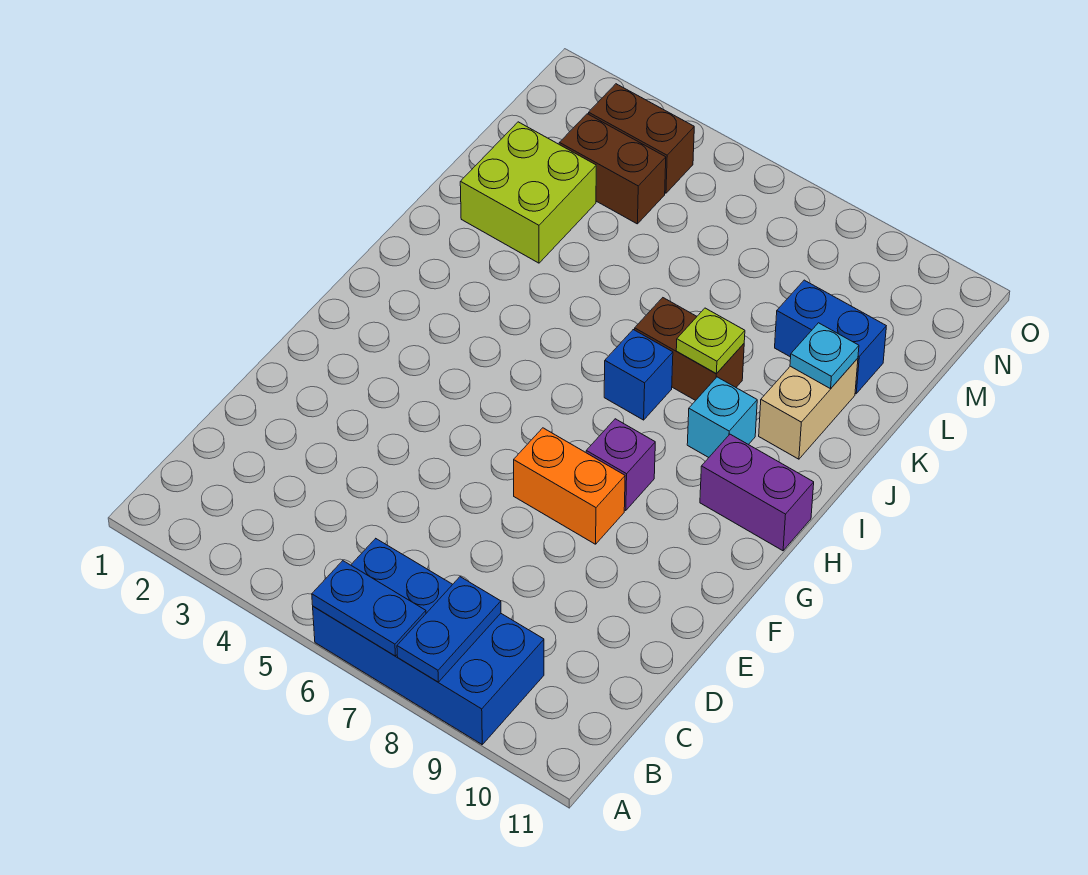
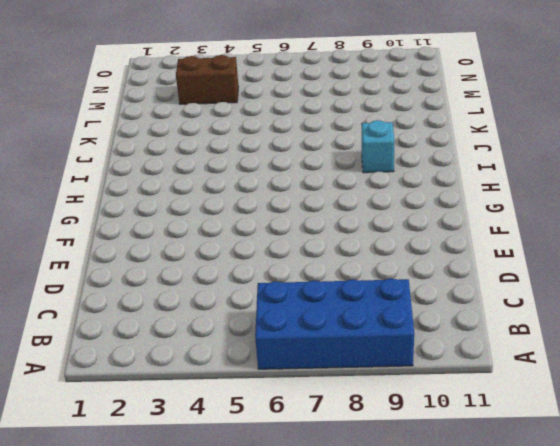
none -> orange brick F7:F8 level 1
none -> purple brick G8 level 1
none -> purple brick H10:H11 level 1

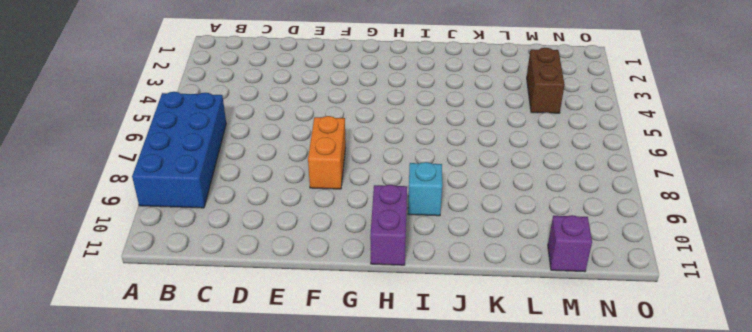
purple brick M11 level 1 -> purple brick G8 level 1
none -> blue brick I7 level 1
none -> brown brick J7:J8 level 1
none -> tan brick J10:K10 level 1

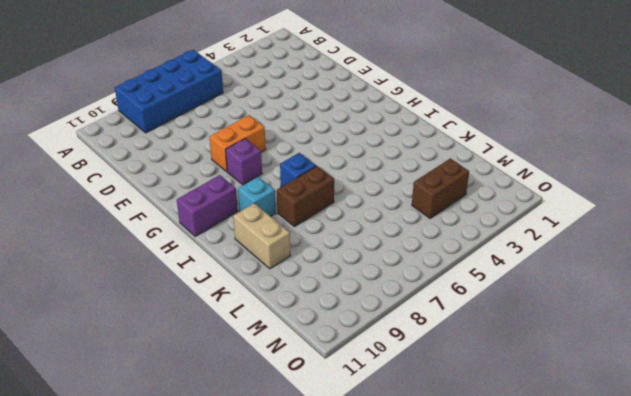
none -> lime brick K2:L3 level 1
none -> blue brick L9:L10 level 1
none -> brown brick N3:N4 level 1

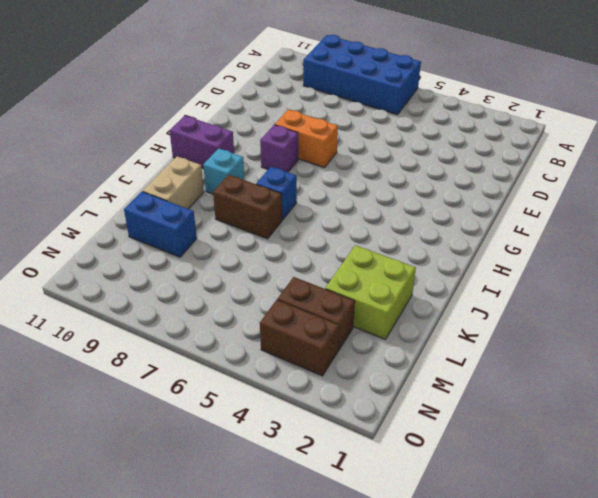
none -> blue plate A6:A7 level 2
none -> blue plate A8:B8 level 2
none -> lime plate J8 level 2

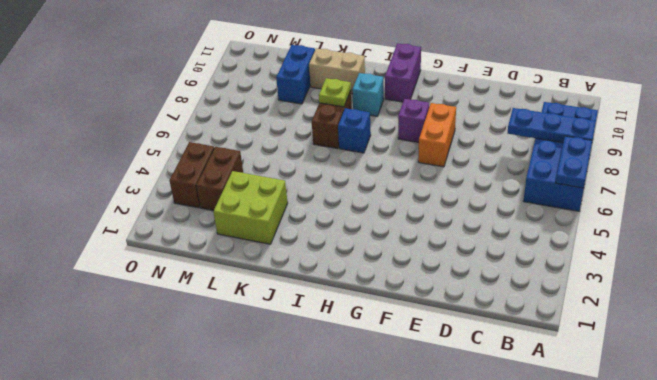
blue plate A8:C8 level 2 -> blue plate A8:B8 level 2
none -> cyan plate K10 level 2

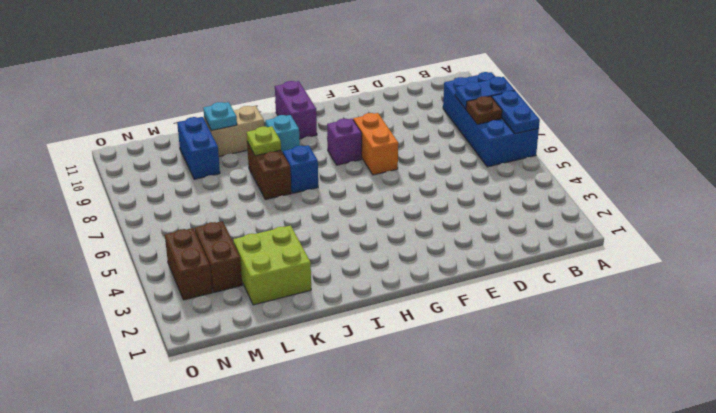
brown plate B7 level 2 -> none

